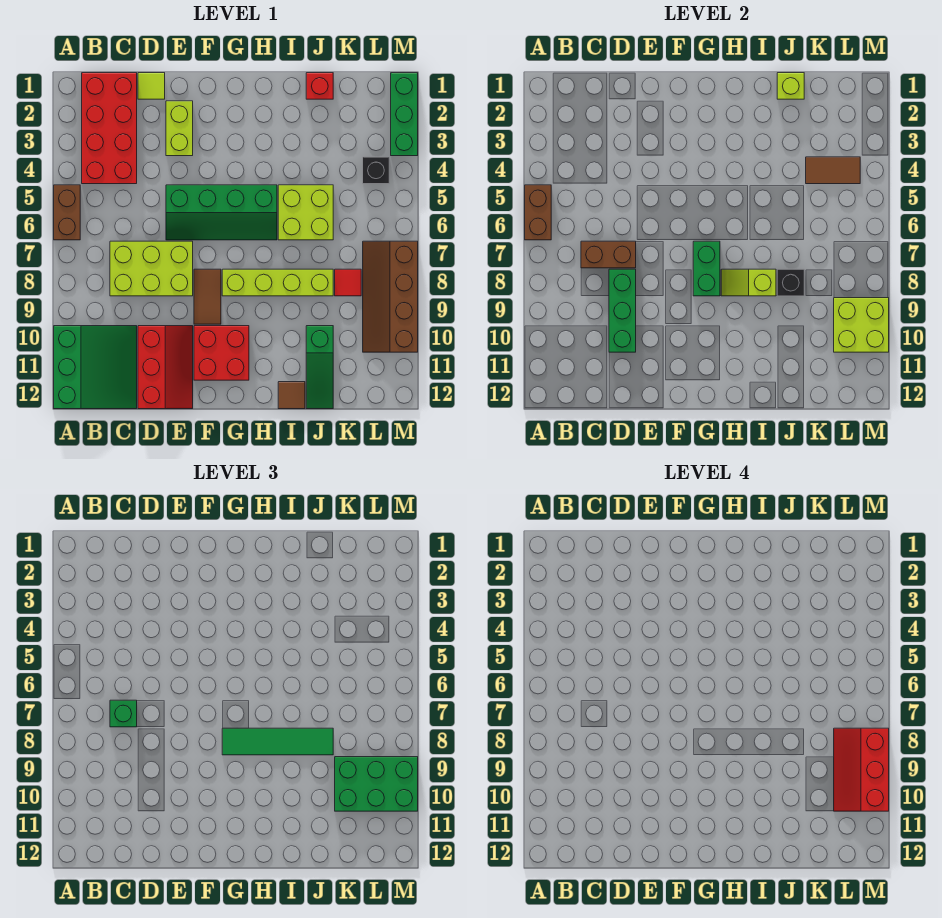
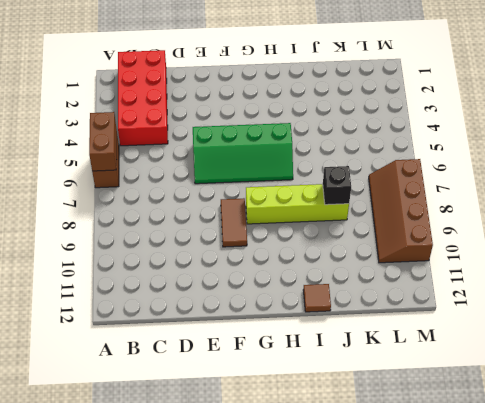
none -> green slope A10:C12 level 1 top A
none -> lime brick C7:E8 level 1
none -> lime tile D1 level 1
none -> red slope D10:E12 level 1 top D

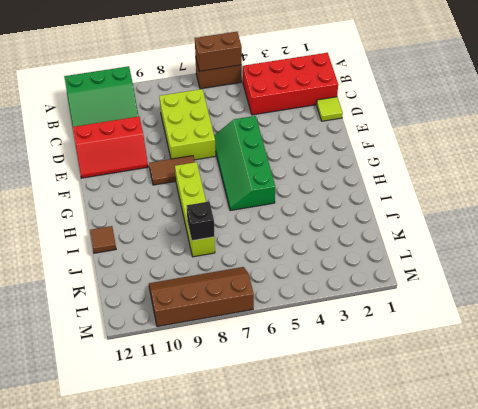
none -> lime brick E2:E3 level 1
none -> red brick F10:G11 level 1
none -> lime brick I5:J6 level 1
none -> red brick J1 level 1

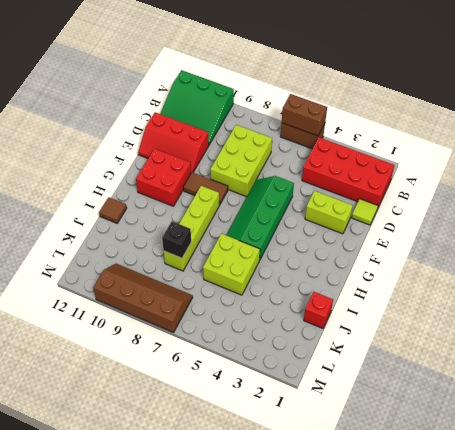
none -> green slope J10:J12 level 1 top 10
none -> red tile K8 level 1
none -> black brick L4 level 1
none -> green brick M1:M3 level 1

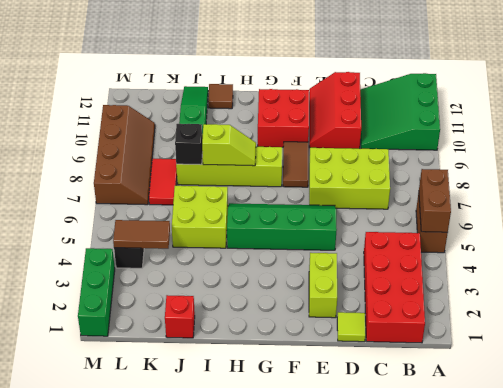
red tile K7:K8 level 1 -> red tile K8 level 1
none -> brown brick C7:D7 level 2
none -> green brick D8:D10 level 2
none -> green brick G7:G8 level 2
none -> lime brick J1 level 2

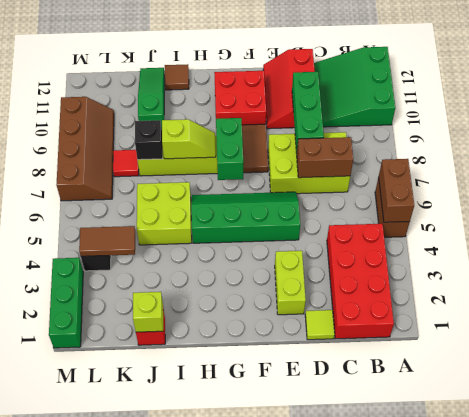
none -> lime brick L9:M10 level 2
none -> green brick C7 level 3
none -> green tile G8:J8 level 3
none -> green brick K9:M10 level 3

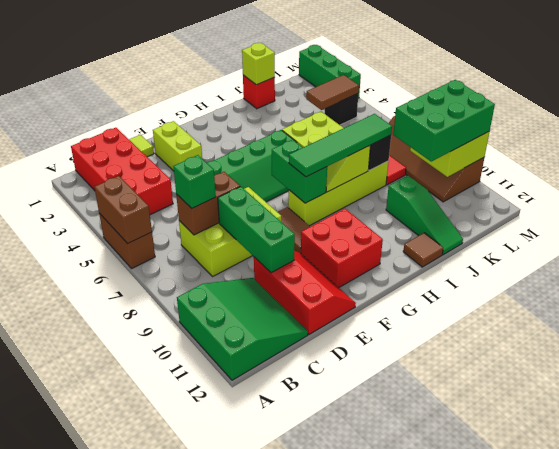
none -> red slope L8:M10 level 4 top M

